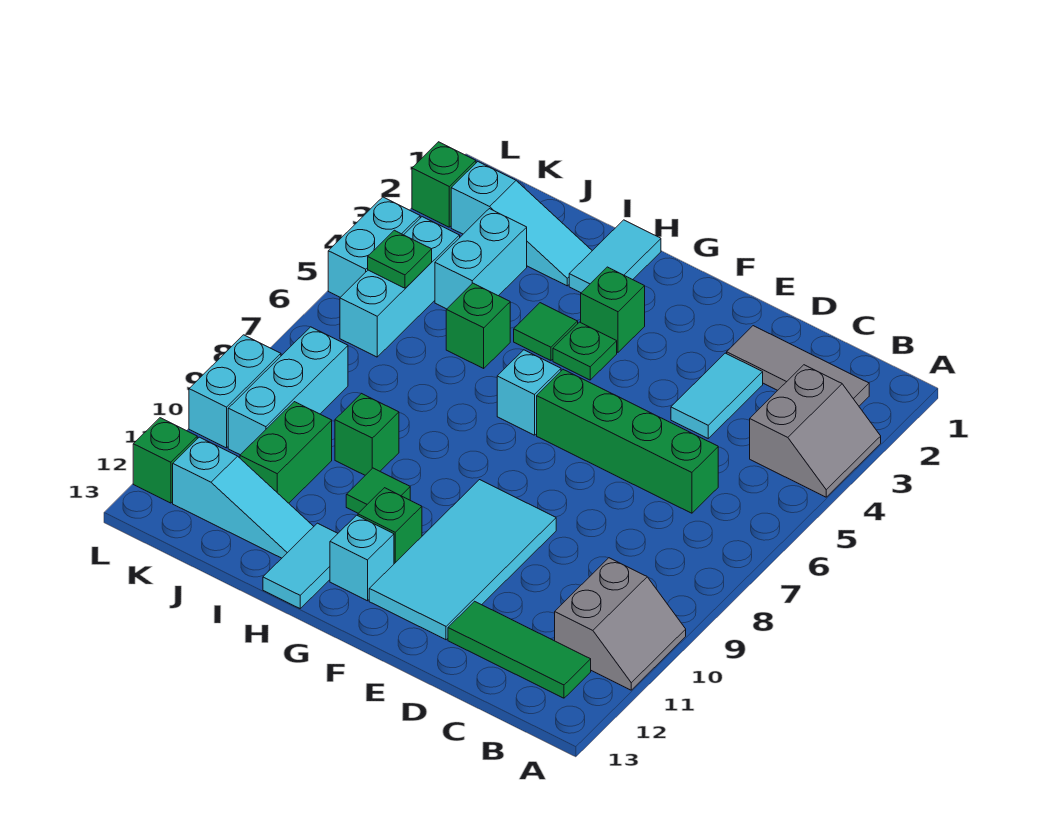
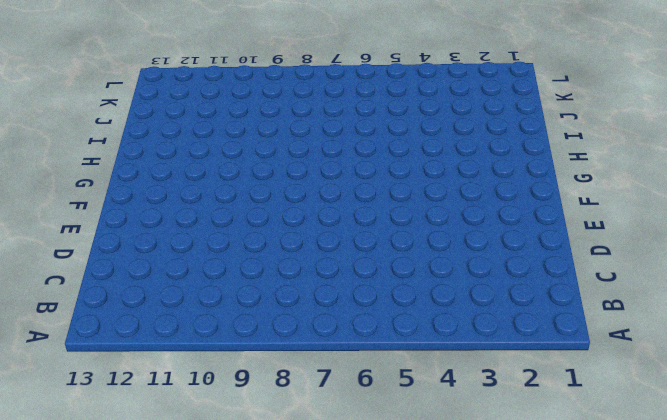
none -> grey slope A3:B4 level 1 top B
none -> grey slope A10:B11 level 1 top B
none -> grey tile B2:D2 level 1

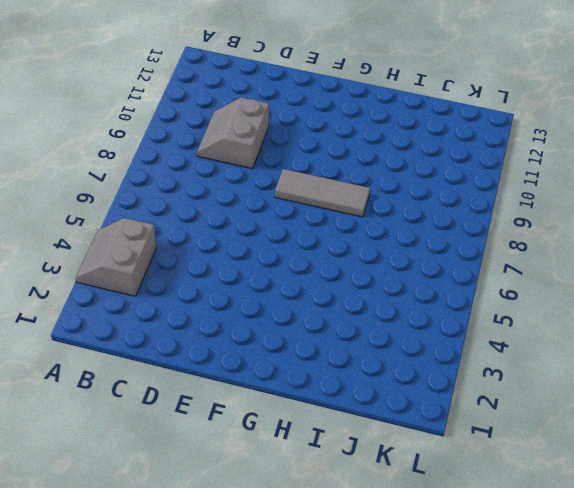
grey slope C9:D10 level 1 top D -> grey slope A10:B11 level 1 top B
grey tile F8:H8 level 1 -> grey tile B2:D2 level 1
none -> green tile B12:D12 level 1
none -> green brick C6:F6 level 1
none -> cyan tile D3:D4 level 1

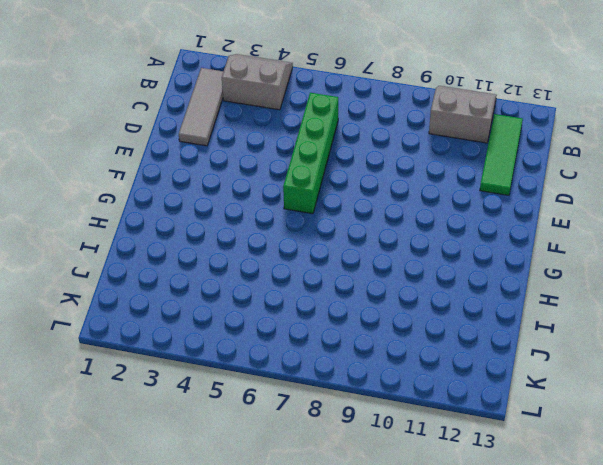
none -> cyan tile D3:D4 level 1
none -> cyan tile E9:F12 level 1
none -> green brick G3 level 1

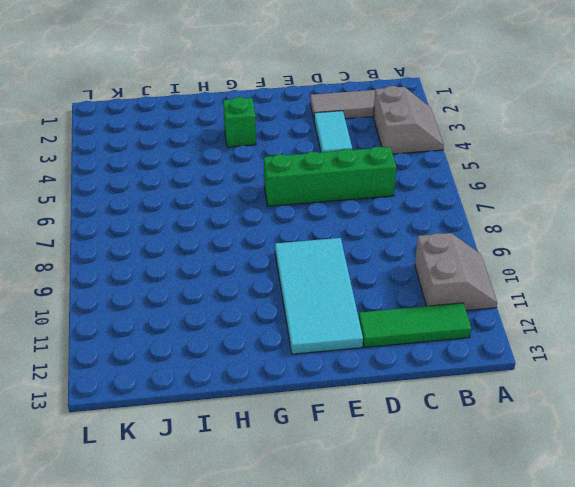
none -> green plate G4 level 1
none -> cyan brick G6 level 1
none -> green brick G11 level 1

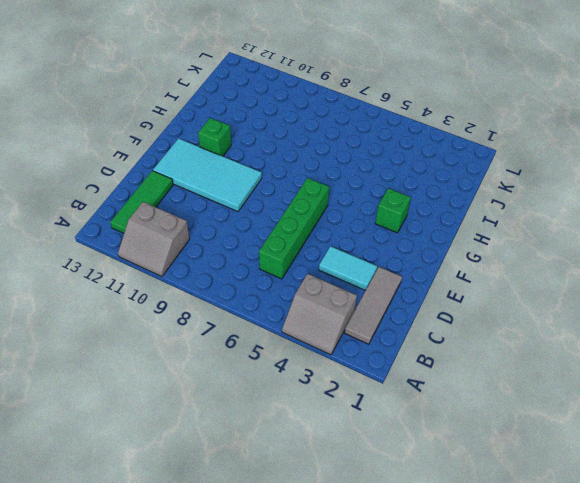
none -> green plate G4 level 1
none -> cyan brick G6 level 1
none -> cyan brick G12 level 1

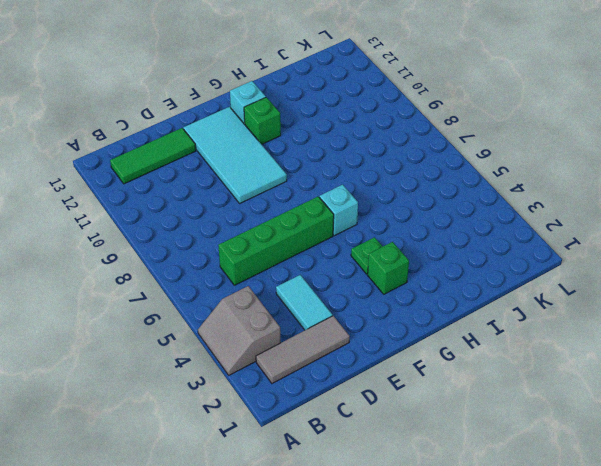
none -> grey slope A10:B11 level 1 top B
none -> cyan tile H1:H2 level 1
none -> green tile H4 level 1

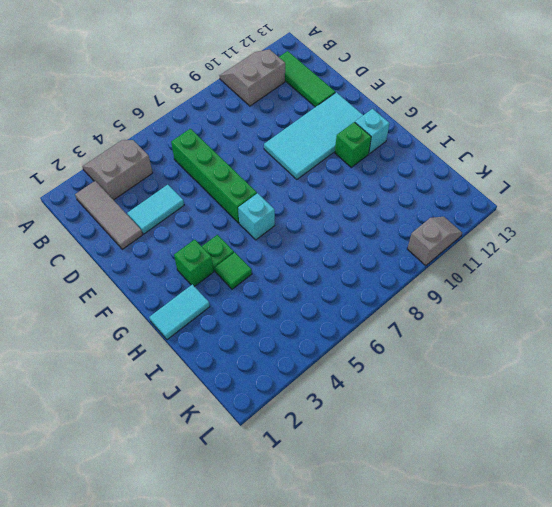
grey slope L10:L11 level 1 top 10 -> cyan brick L9:L10 level 1
none -> green tile H10 level 1
none -> cyan tile H12:H13 level 1
none -> cyan slope I2:K2 level 1 top K

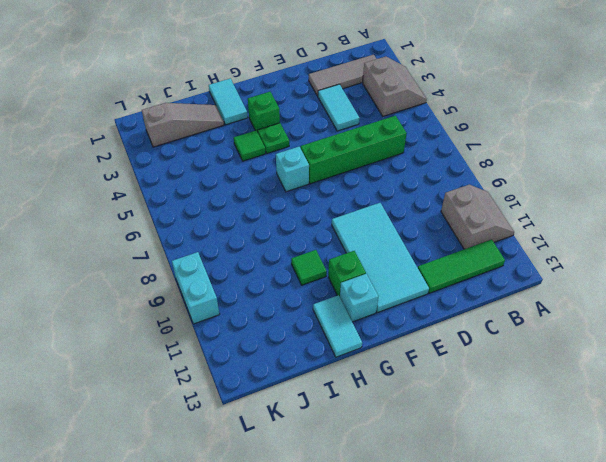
grey slope I2:K2 level 1 top K -> cyan slope I2:K2 level 1 top K
none -> green brick I5 level 1
none -> green brick I9 level 1
none -> cyan slope I12:K12 level 1 top K

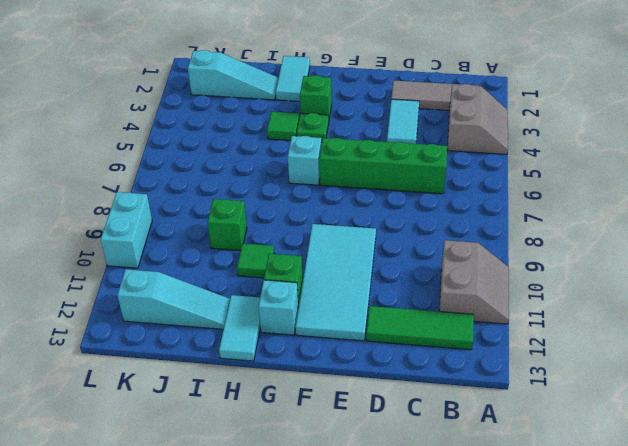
none -> green brick I5 level 1
none -> cyan brick J3:J4 level 1
none -> green brick J10:J11 level 1

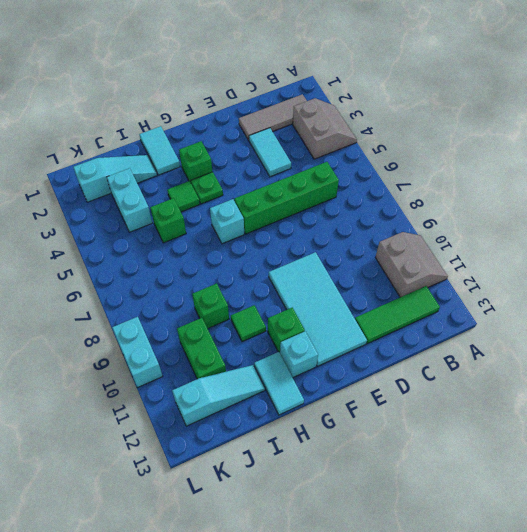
none -> cyan brick K4:K6 level 1
none -> cyan brick K8:K10 level 1
none -> green brick L2 level 1

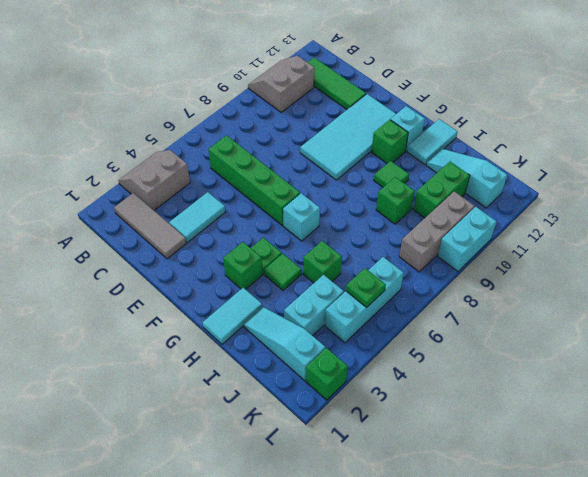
grey brick K8:K10 level 1 -> cyan brick K8:K10 level 1
none -> cyan brick L4:L5 level 1
none -> green brick L12 level 1

